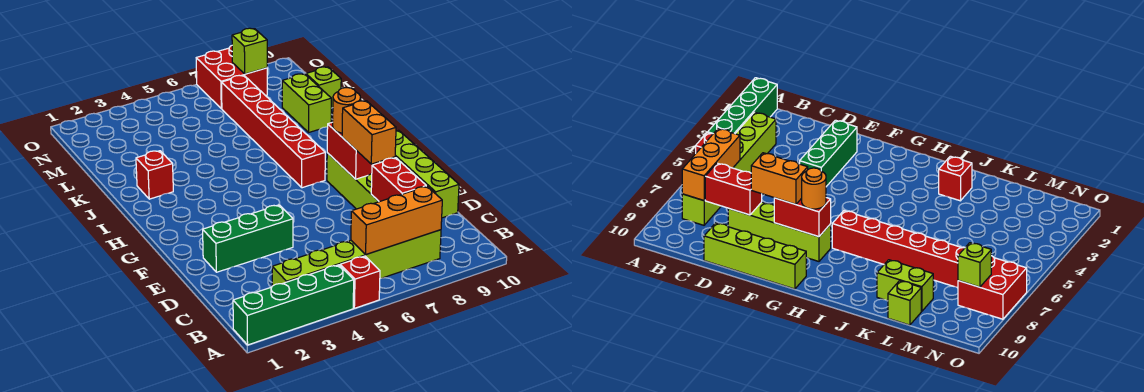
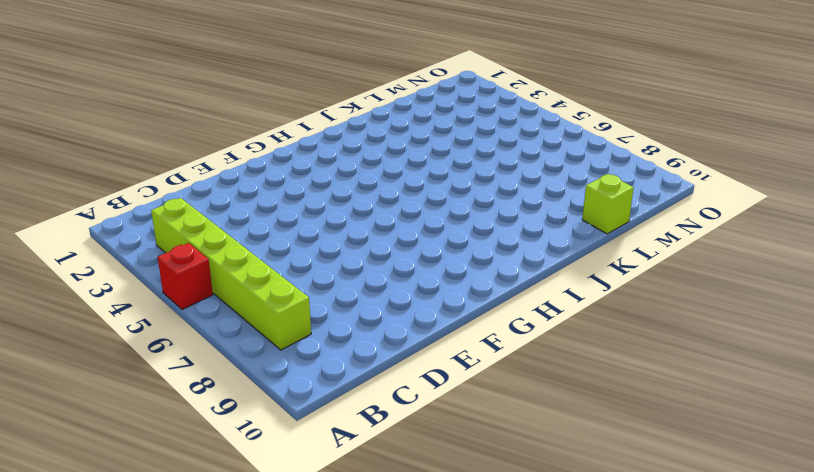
none -> green brick A1:A4 level 1
none -> lime brick D8:G8 level 1
none -> lime brick D10:G10 level 1

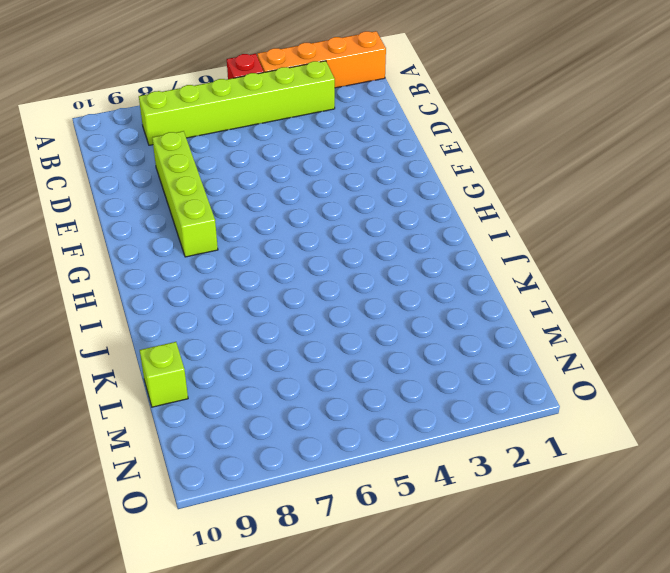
orange brick A1:A4 level 1 -> green brick A1:A4 level 1
none -> lime brick D10:G10 level 1
none -> green brick E2:E4 level 1
none -> red brick H7:M7 level 1

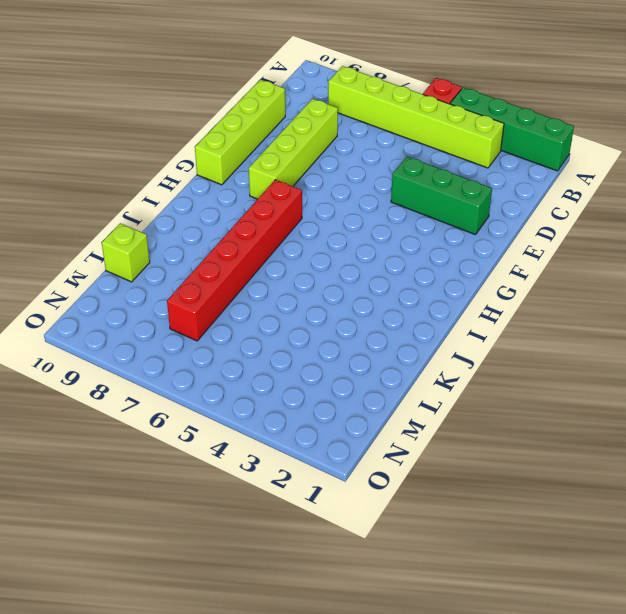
none -> red brick J2 level 1
none -> lime brick K9:L9 level 1
none -> red brick N7:O8 level 1

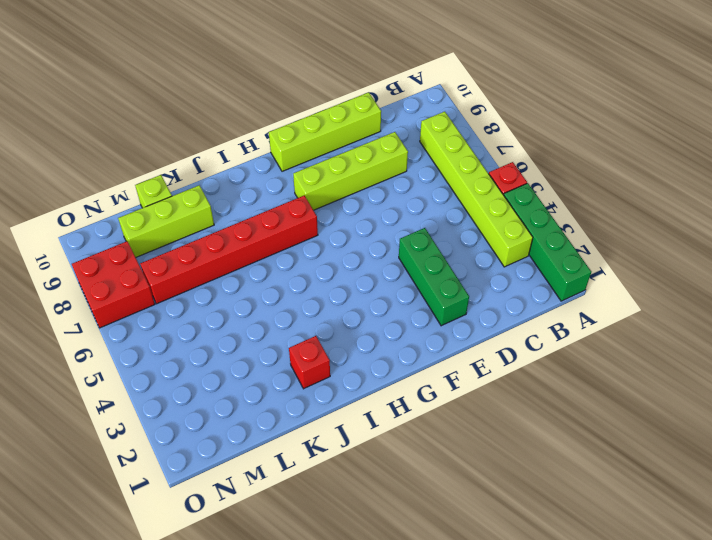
lime brick K9:M9 level 1 -> lime brick K9:L9 level 1
none -> orange brick B6:B8 level 2
none -> red brick C8:D8 level 2
none -> red brick F8:G8 level 2

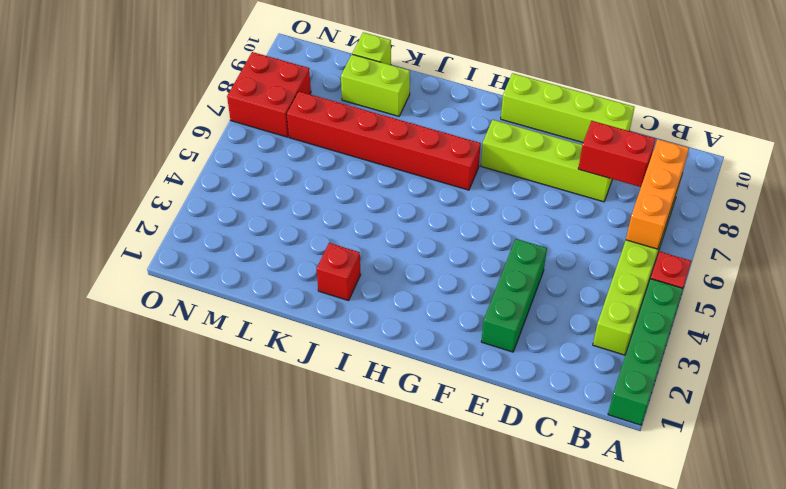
none -> red brick F8:G8 level 2
none -> lime brick N8 level 2
none -> orange brick E8:F8 level 3

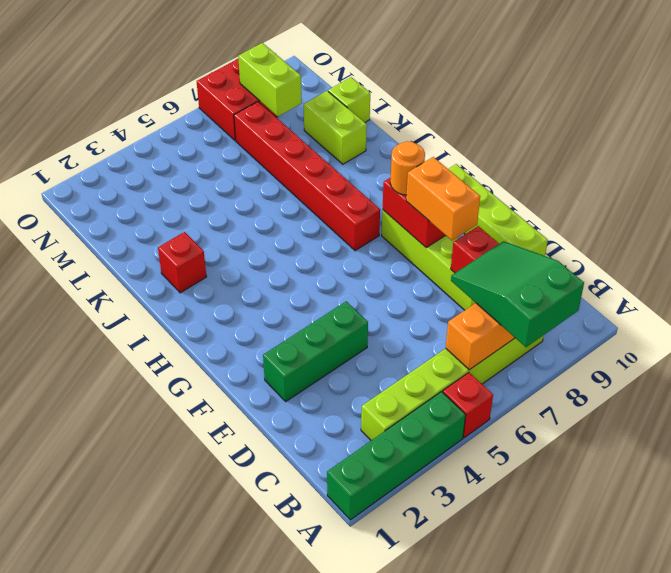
green slope A7:C8 level 3 top A -> none
lime brick M8:N8 level 2 -> lime brick N8 level 2

